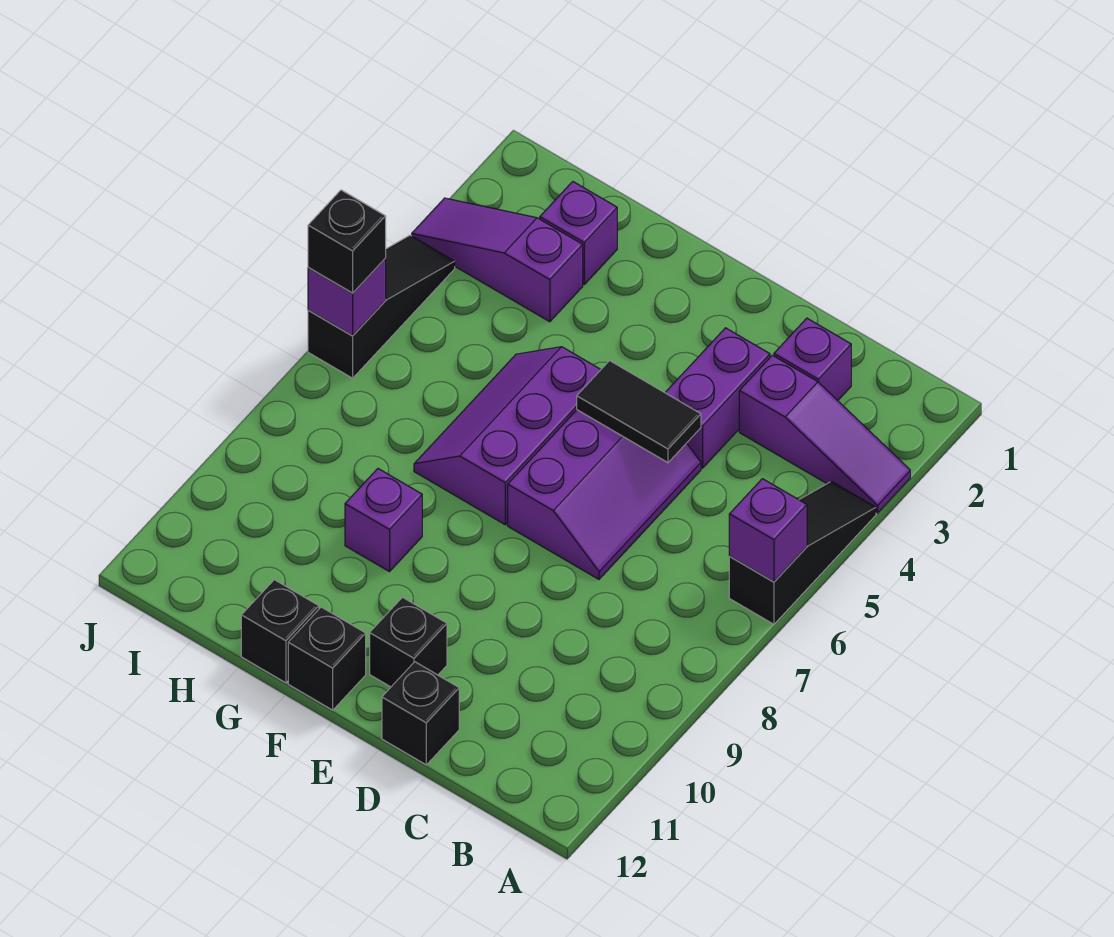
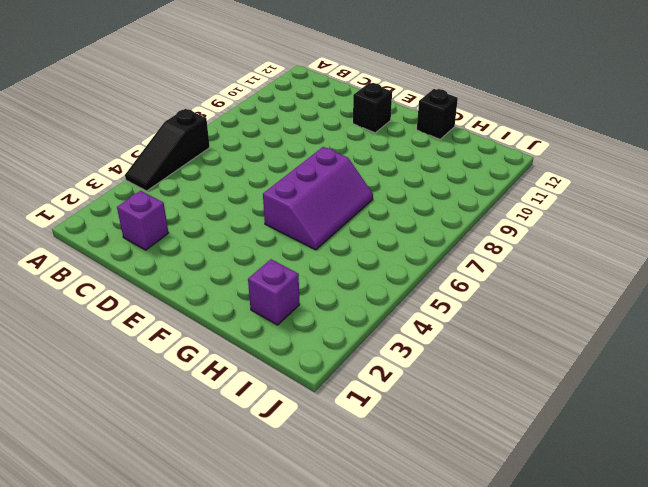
none -> purple slope A3:C3 level 1 top C
none -> purple brick D3:D4 level 1
none -> purple slope D5:E7 level 1 top E

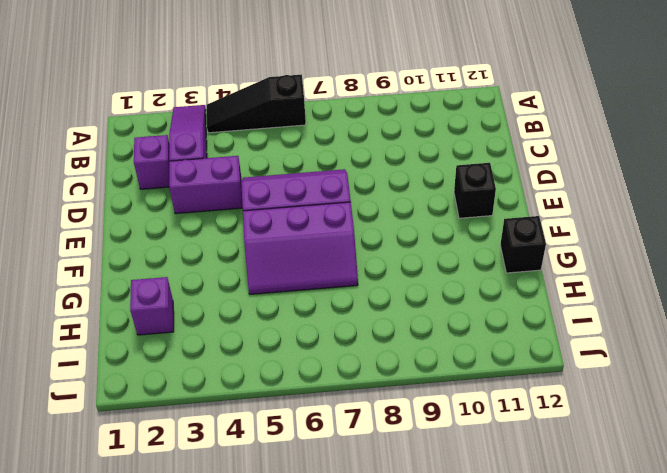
none -> black brick D12 level 1
none -> black brick F12 level 1
none -> purple brick G9 level 1

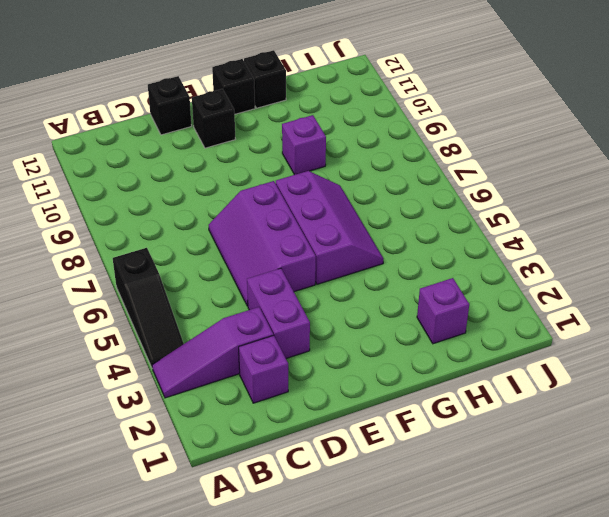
none -> purple slope H3:J3 level 1 top H
none -> black slope J4:J6 level 1 top 6
none -> purple brick A6 level 2

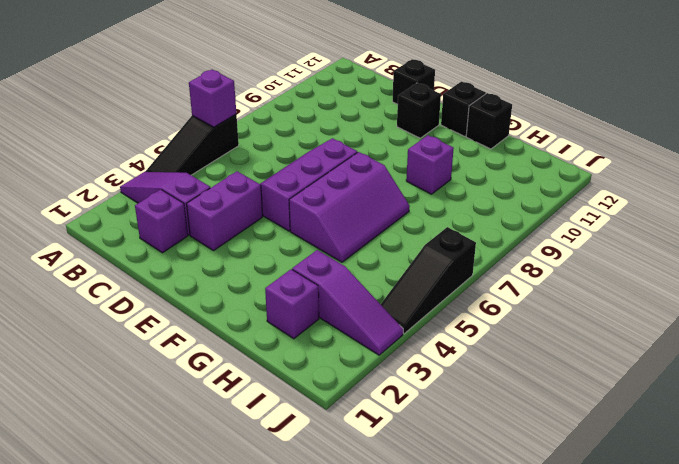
none -> black tile D5:E5 level 2
none -> purple brick J6 level 2
none -> black brick J6 level 3

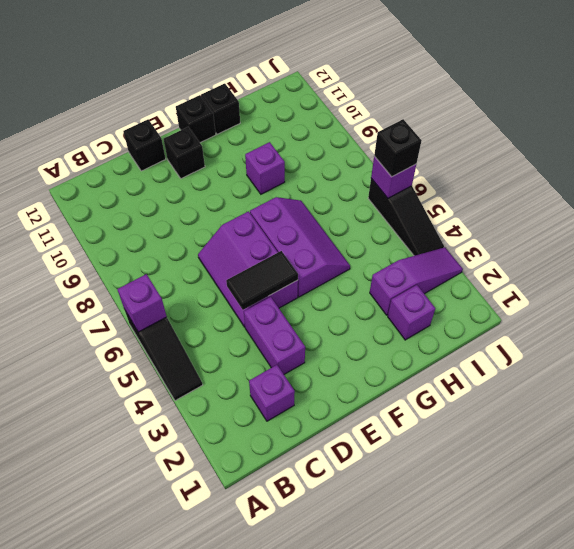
none -> purple slope A3:C3 level 1 top C

